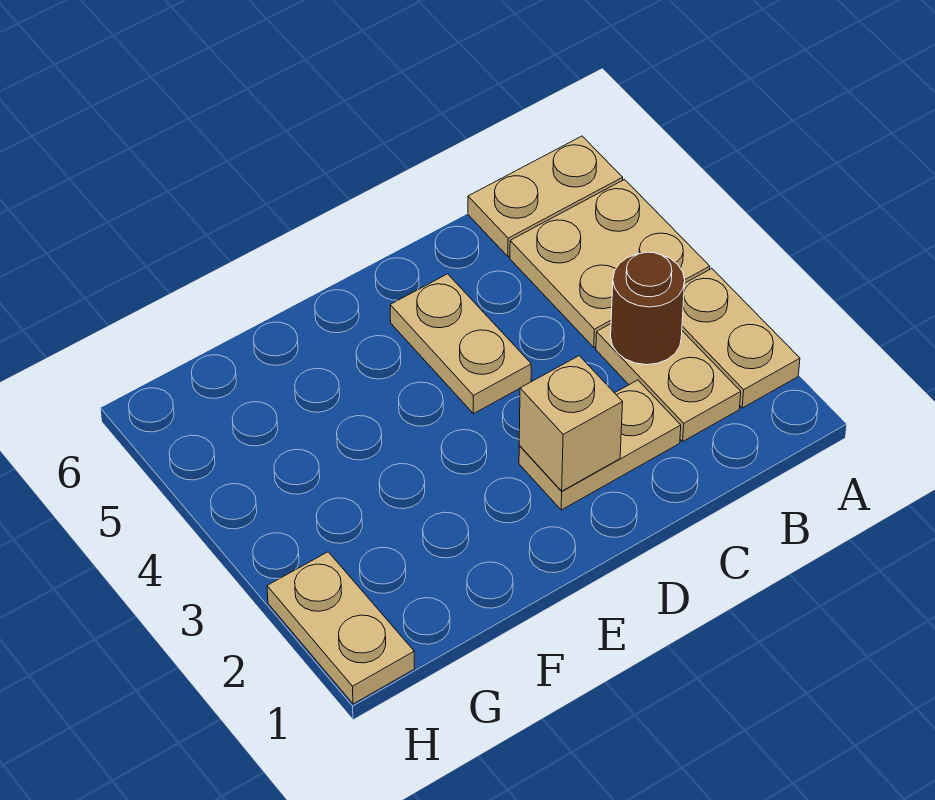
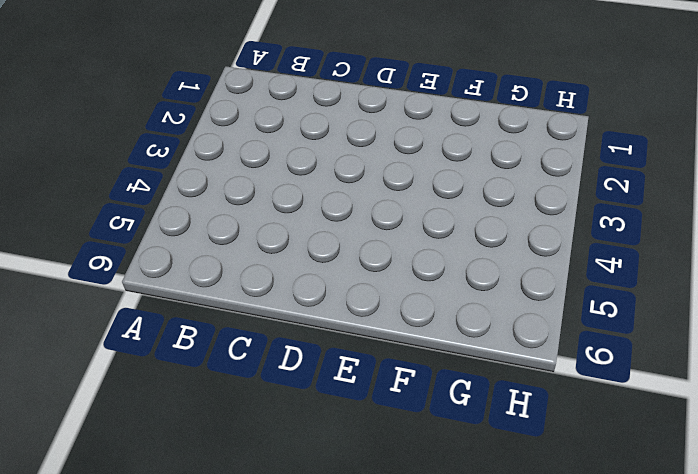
none -> tan plate A2:A3 level 1
none -> tan plate A4:B5 level 1

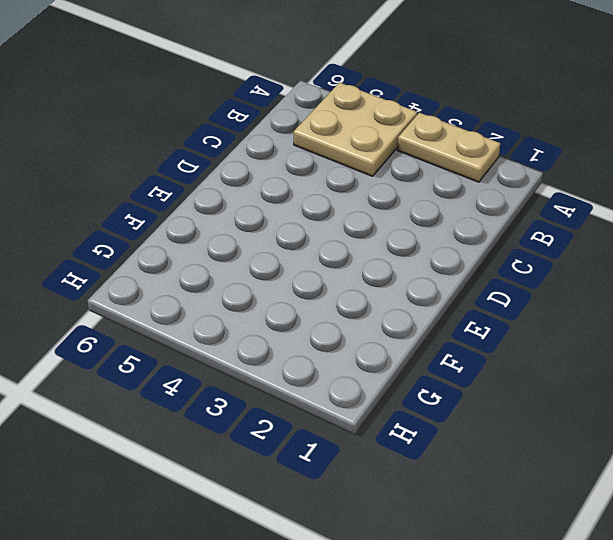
none -> tan plate A6:B6 level 1
none -> tan plate B2:B3 level 1

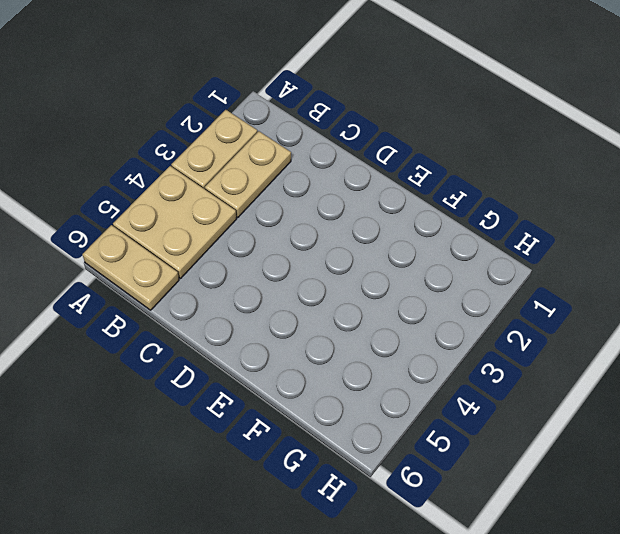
none -> tan plate C2:D2 level 1
none -> tan plate D4:D5 level 1

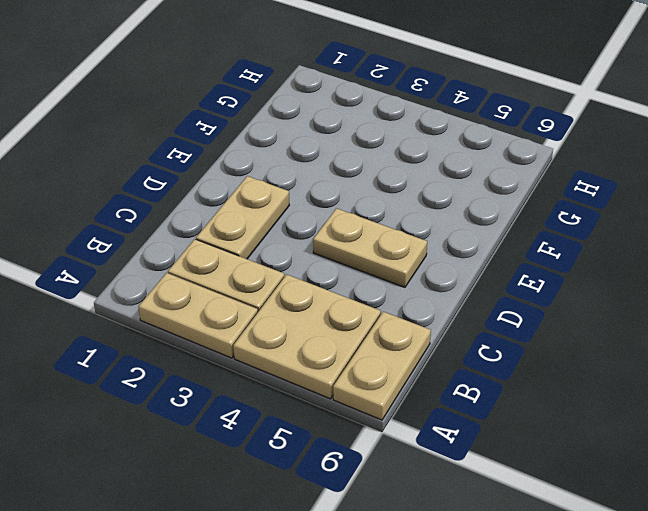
none -> tan plate H1:H2 level 1
none -> brown round brick B3 level 2

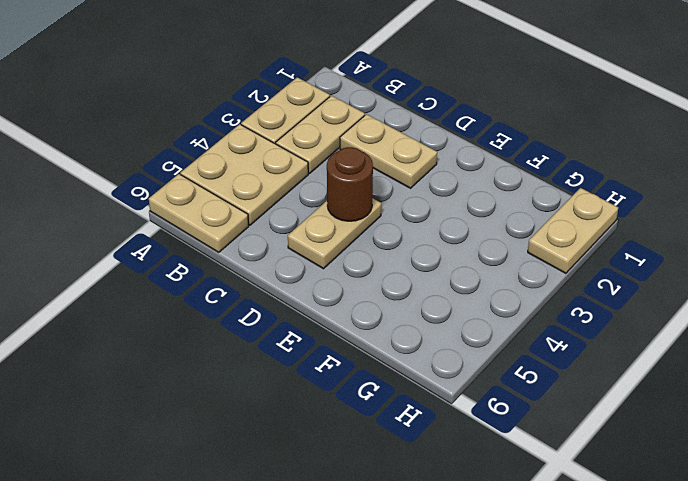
brown round brick D4 level 2 -> brown round brick B3 level 2
none -> tan brick D2 level 2

